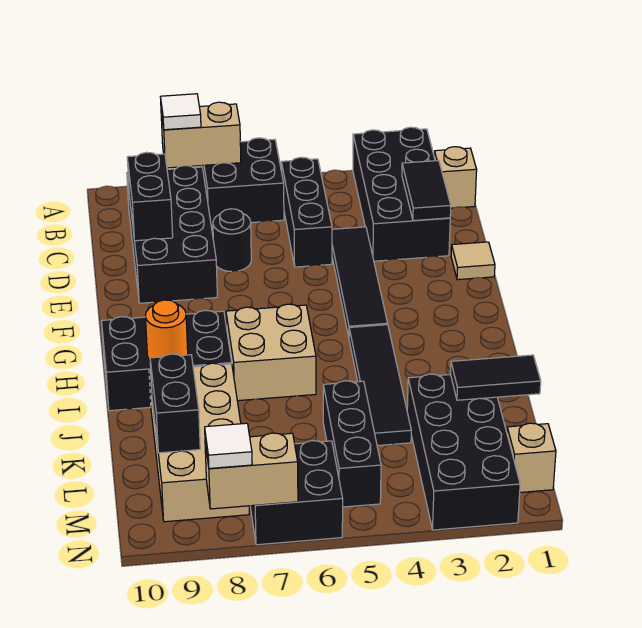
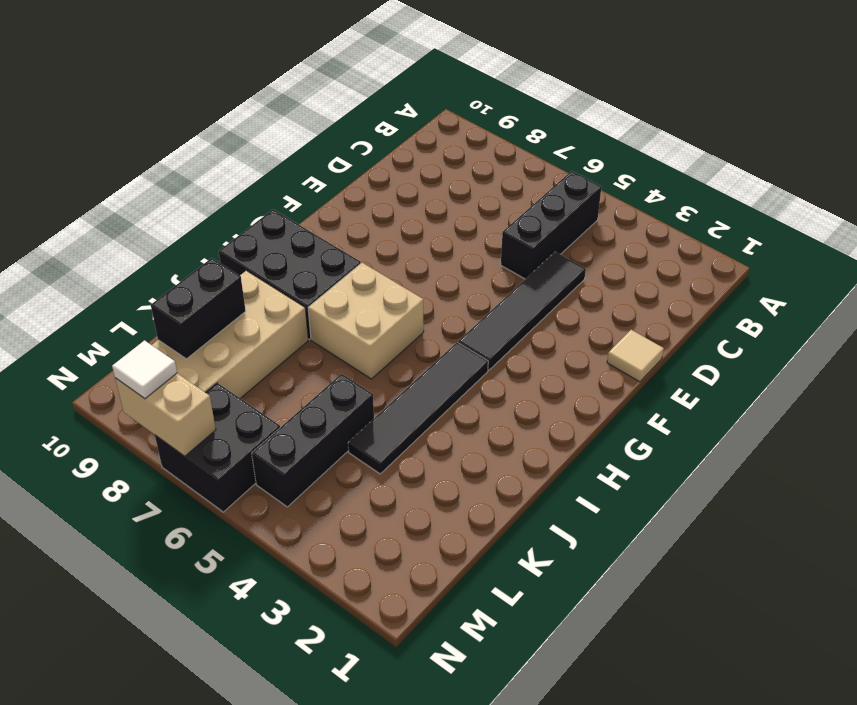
none -> black brick A2:D3 level 1
none -> black brick A6:B7 level 1
none -> tan brick B1 level 1

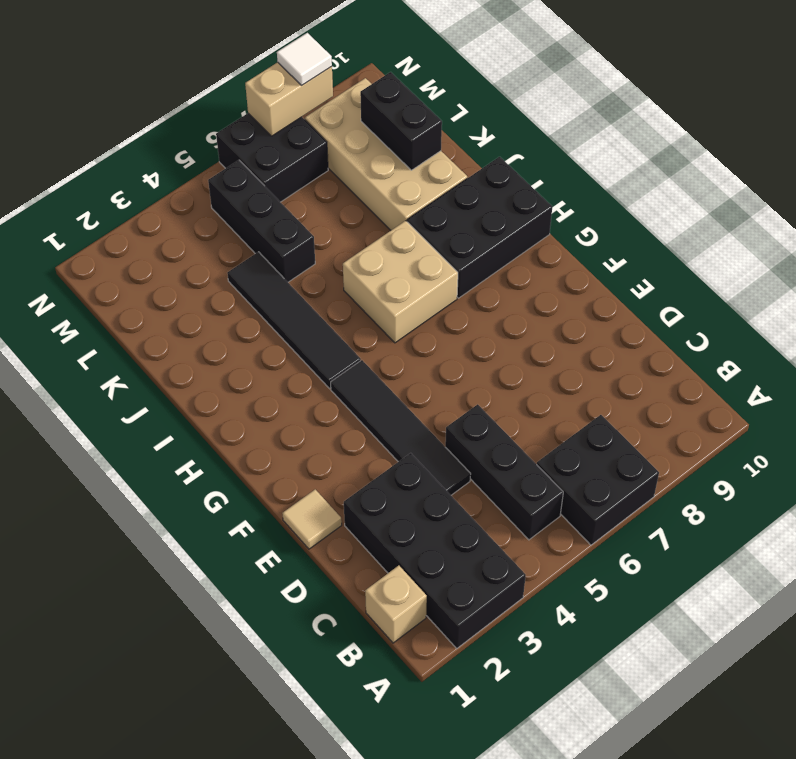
none -> black brick B8:E9 level 1
none -> black round brick D7 level 1
none -> black brick K2:N3 level 1

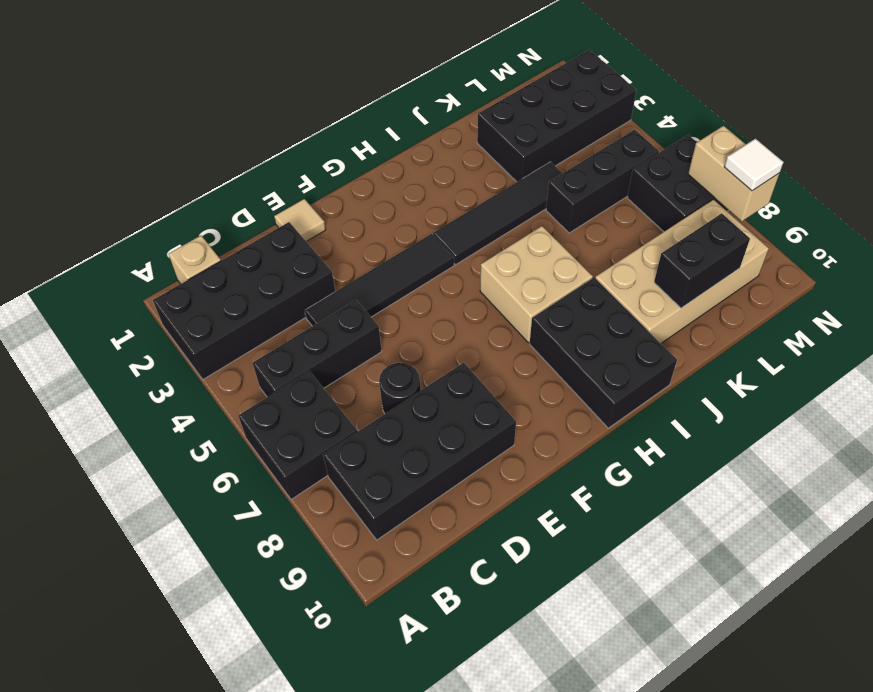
none -> tan brick M1 level 1
none -> tan brick A7:A8 level 2
none -> black tile C2:D2 level 2

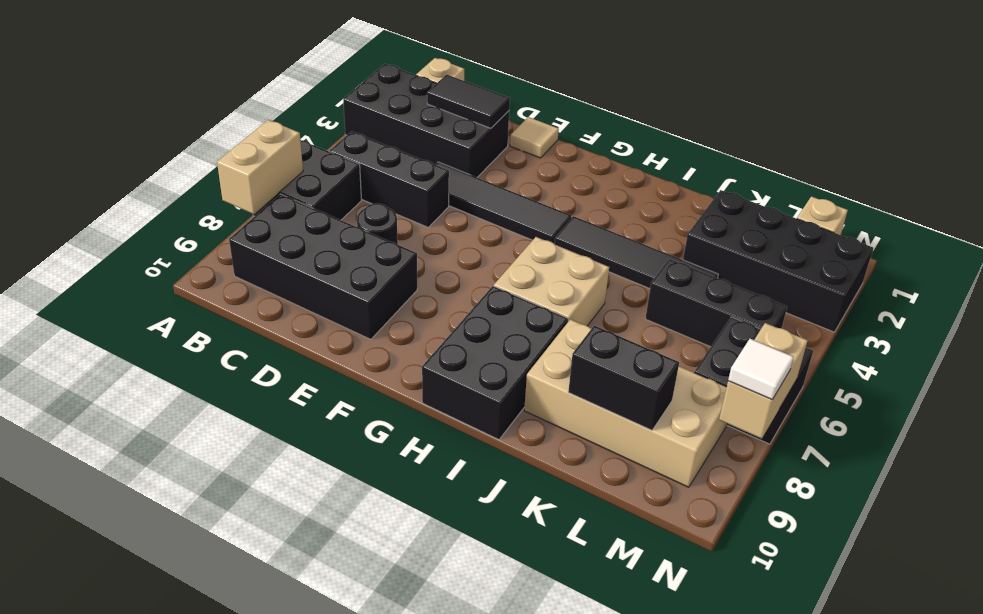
none -> black brick C9:D9 level 2
none -> orange round brick I9 level 2
none -> black tile K1:K2 level 2

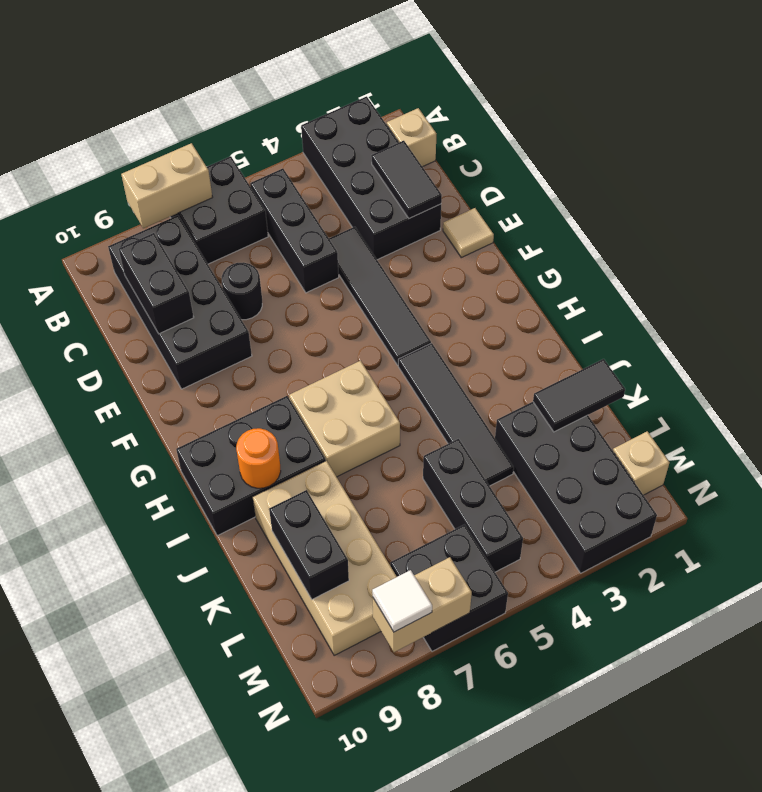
none -> white tile A8 level 3

